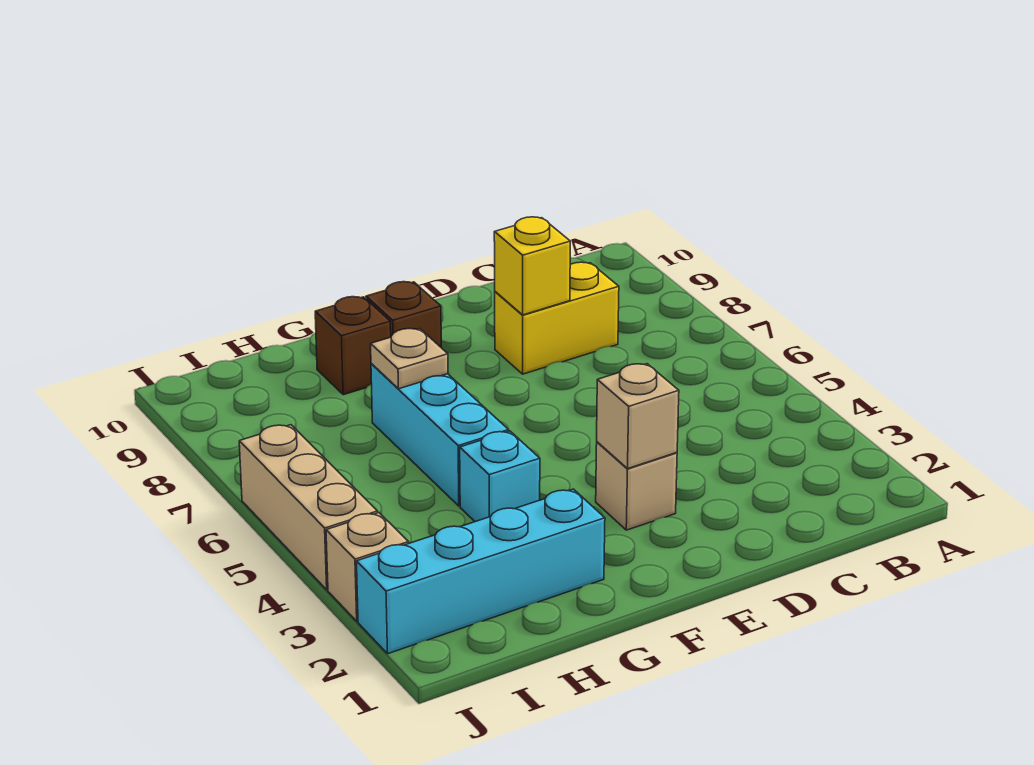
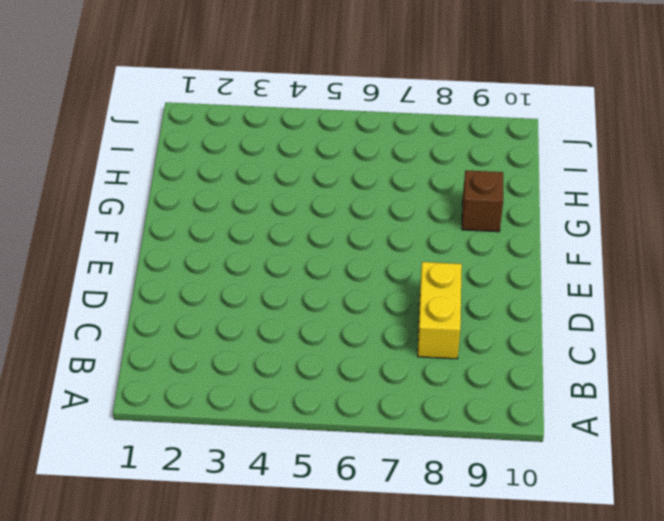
none -> tan brick E3 level 1
none -> brown brick F9 level 1
none -> cyan brick G2:J2 level 1

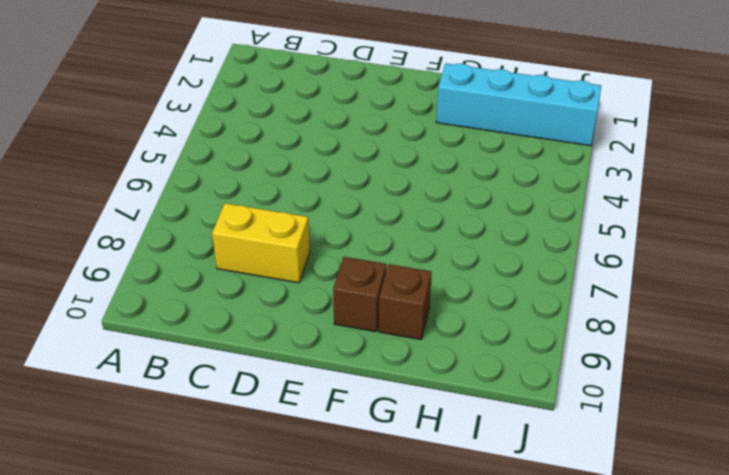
none -> tan brick E3 level 1
none -> cyan brick G4 level 1
none -> cyan brick G5:G7 level 1

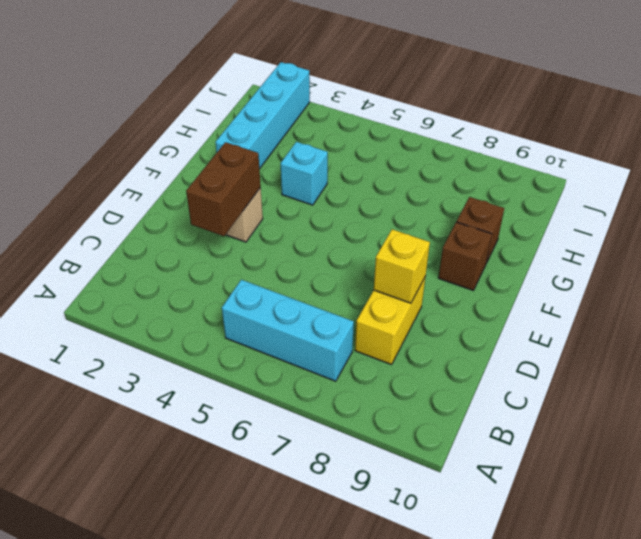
cyan brick B5:B7 level 1 -> cyan brick G5:G7 level 1
brown brick D3:E3 level 2 -> tan brick E3 level 2
none -> tan brick J3 level 1
none -> tan brick J4:J6 level 1
none -> tan plate G7 level 2

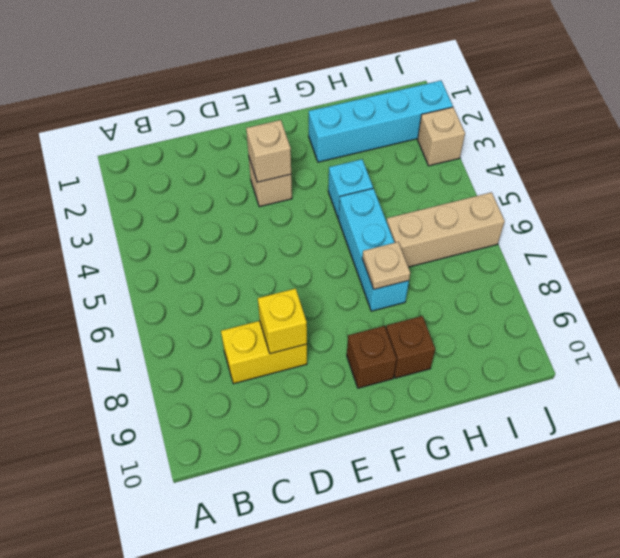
tan brick H6:J6 level 1 -> tan brick J4:J6 level 1

